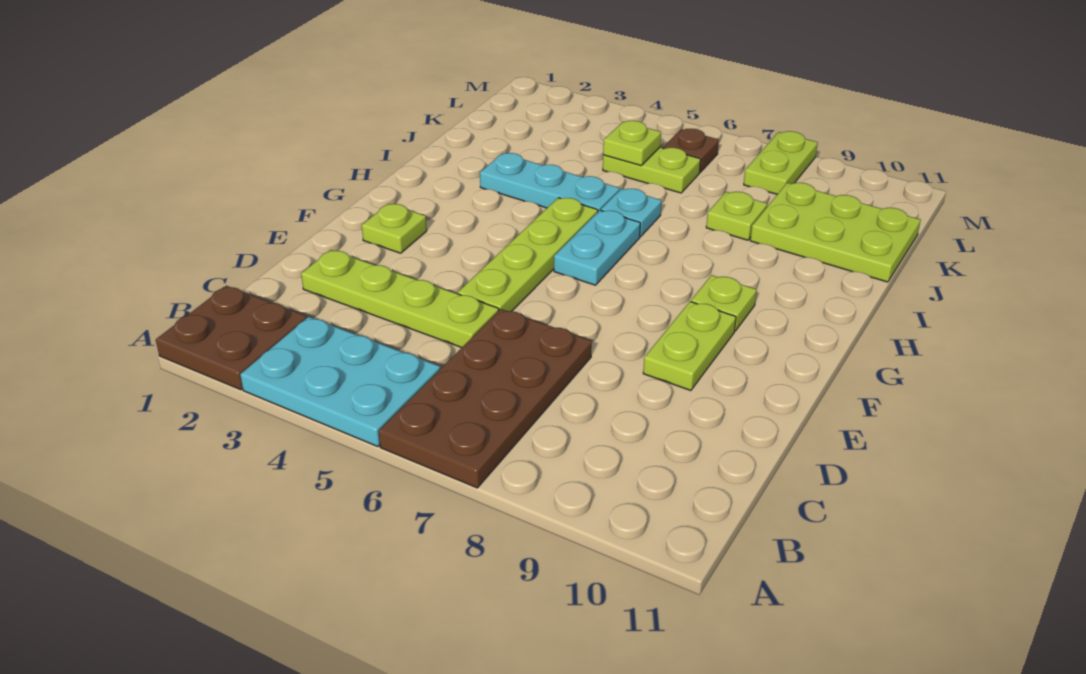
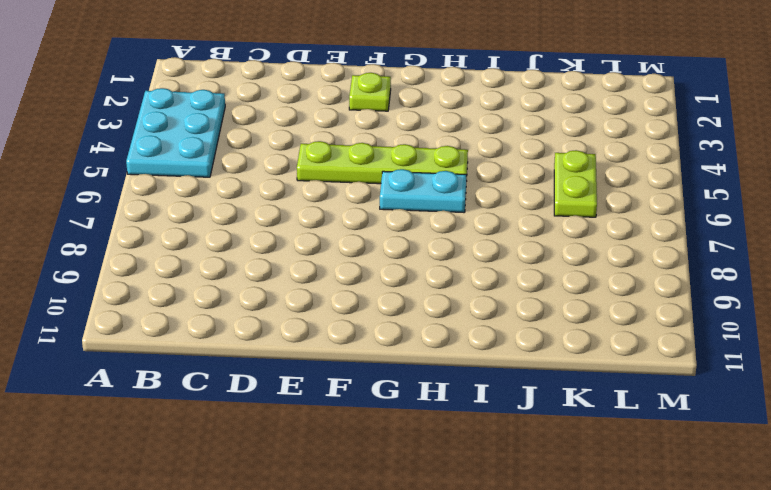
none -> brown plate A1:B2 level 1
none -> brown plate A6:D7 level 1
none -> lime plate D2:D5 level 1

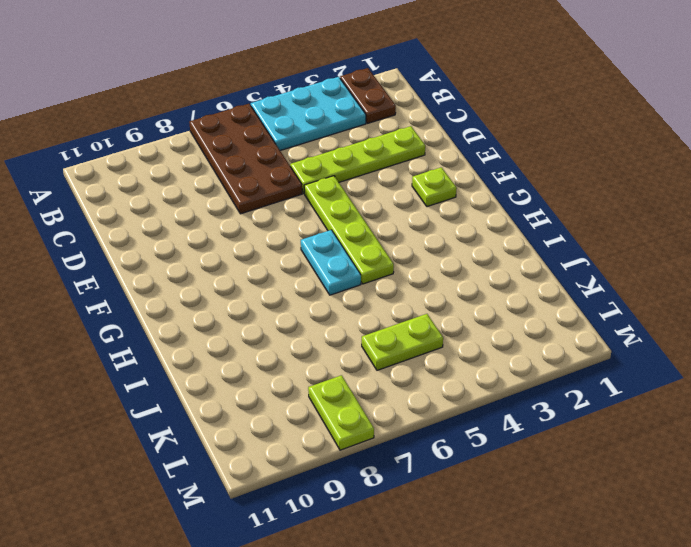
brown plate A2:B2 level 1 -> brown plate A1:B2 level 1
none -> lime plate E9:F9 level 1
none -> lime plate G9 level 1
none -> cyan plate I3:I5 level 1

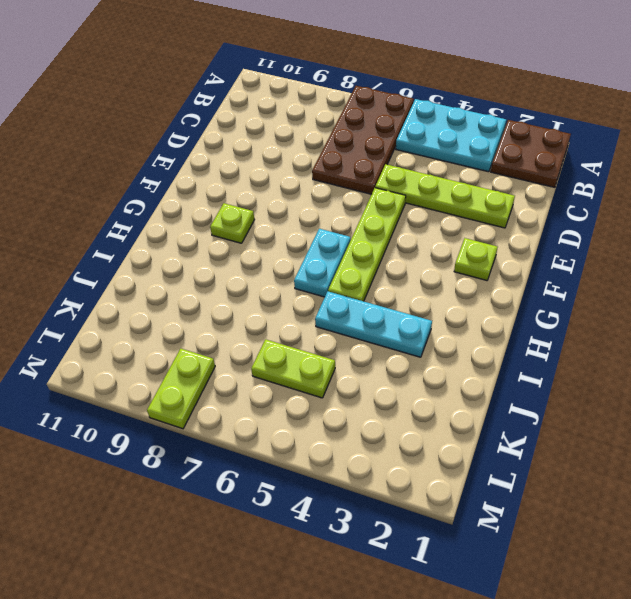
none -> lime plate E9:F9 level 1
none -> cyan plate I6 level 1
none -> lime plate J8 level 1

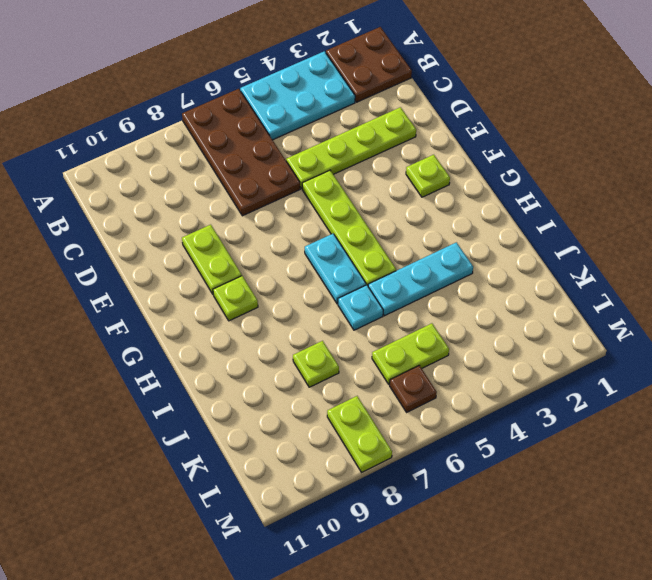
none -> lime plate J9:K11 level 1
none -> lime plate K5 level 2

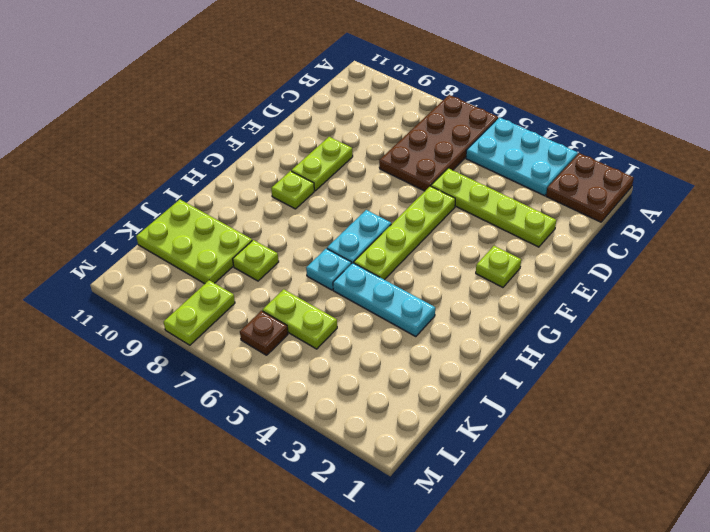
none -> lime plate K5 level 2

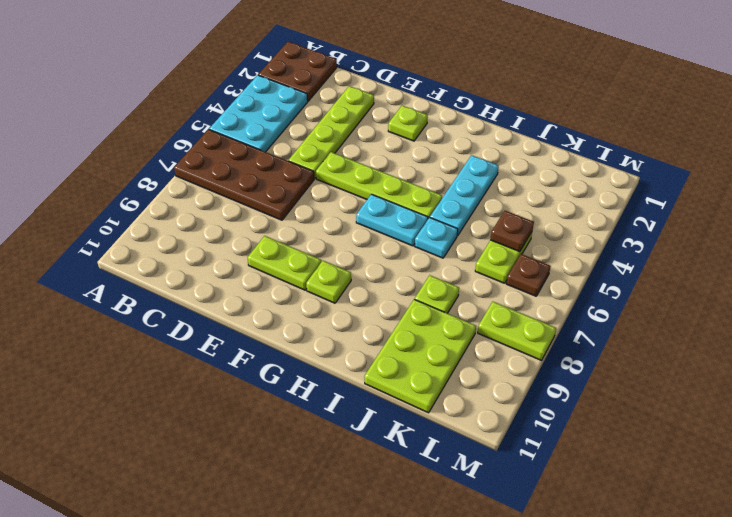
brown plate K5 level 2 -> lime plate K5 level 2

